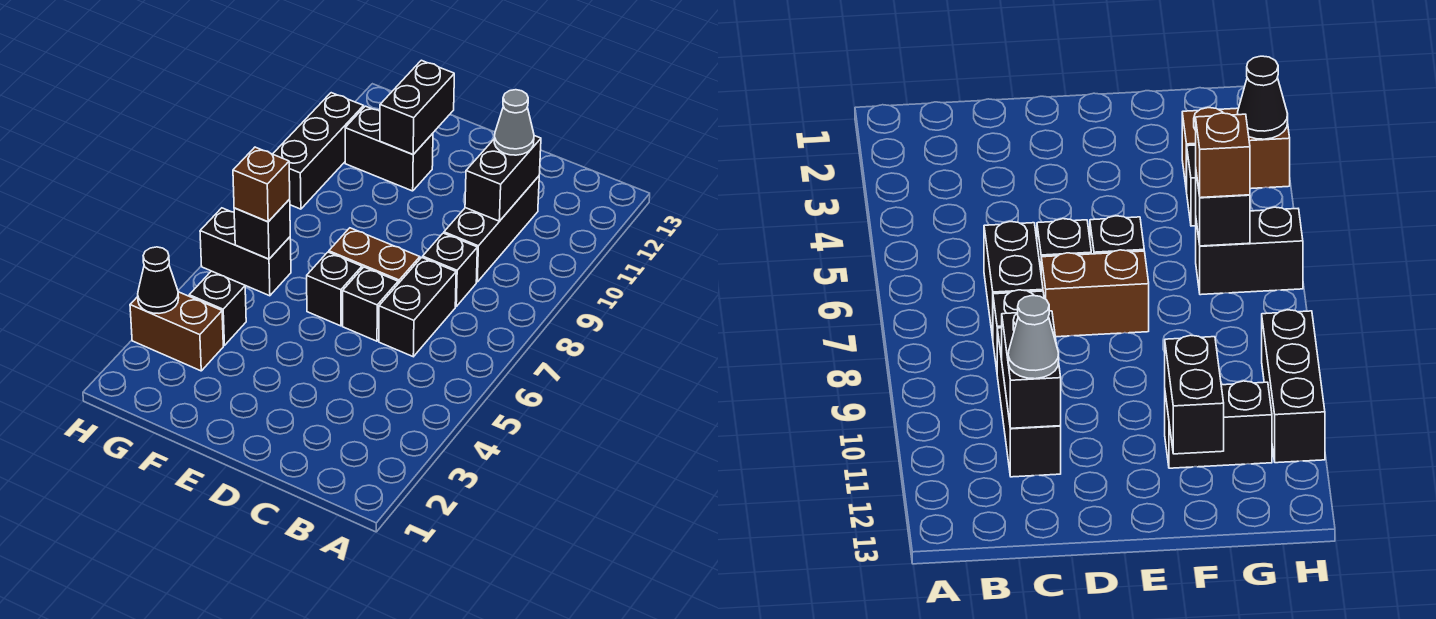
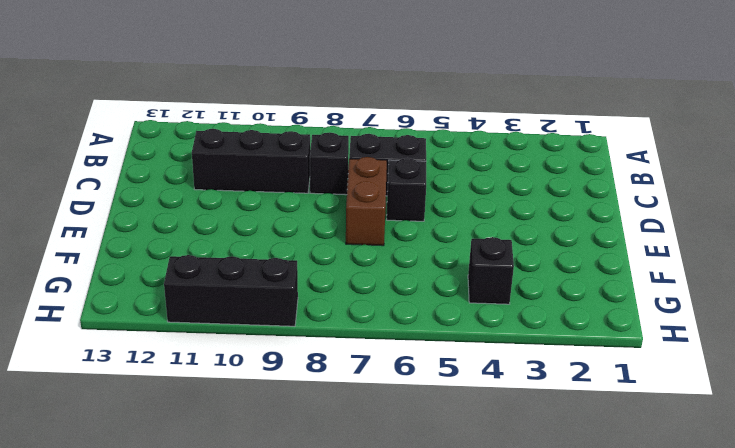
none -> black brick E6 level 1
none -> black brick F11:G11 level 1
none -> brown brick G3:H3 level 1

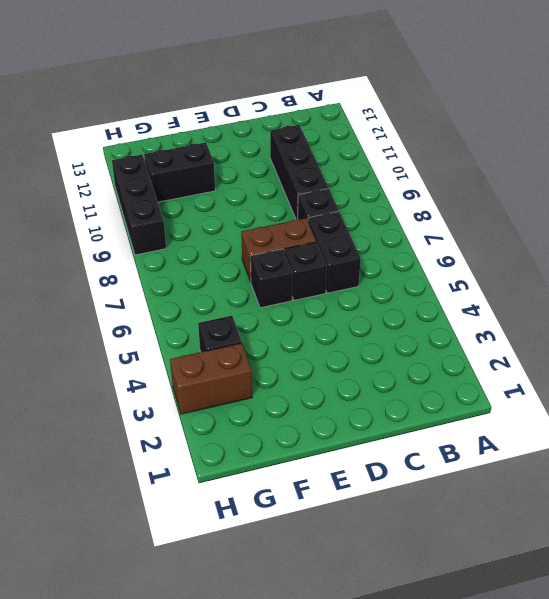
none -> black brick G6:H6 level 1
none -> black brick C10:C11 level 2
none -> black brick F11:F12 level 2

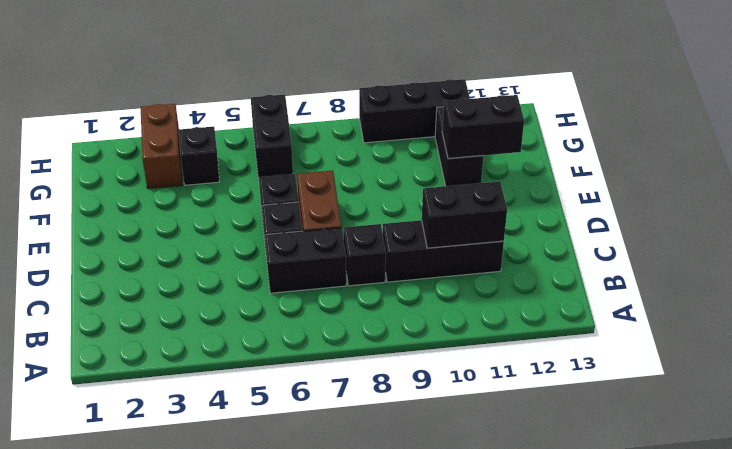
none -> black brick G6 level 2
none -> black cone H3 level 2
none -> grey cone C11 level 3

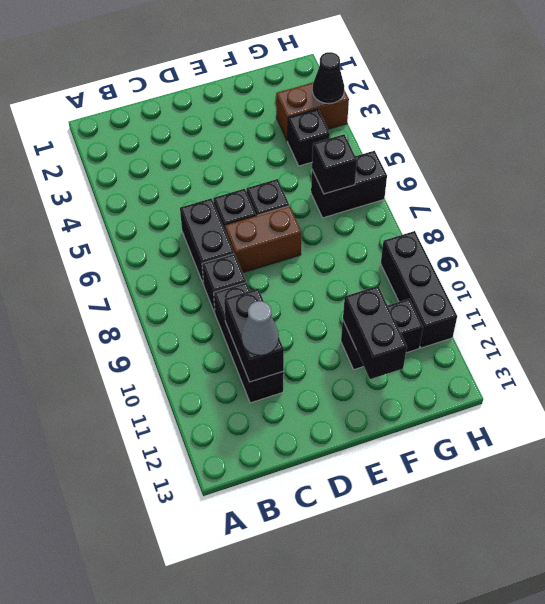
none -> brown brick G6 level 3

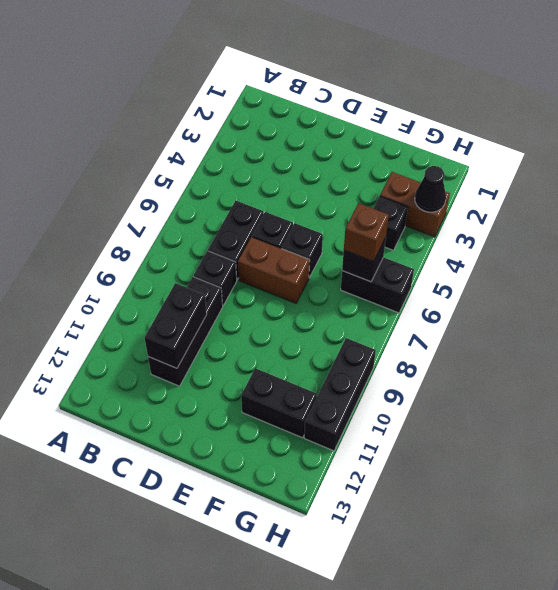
none -> black brick F11:F12 level 2
none -> grey cone C11 level 3

